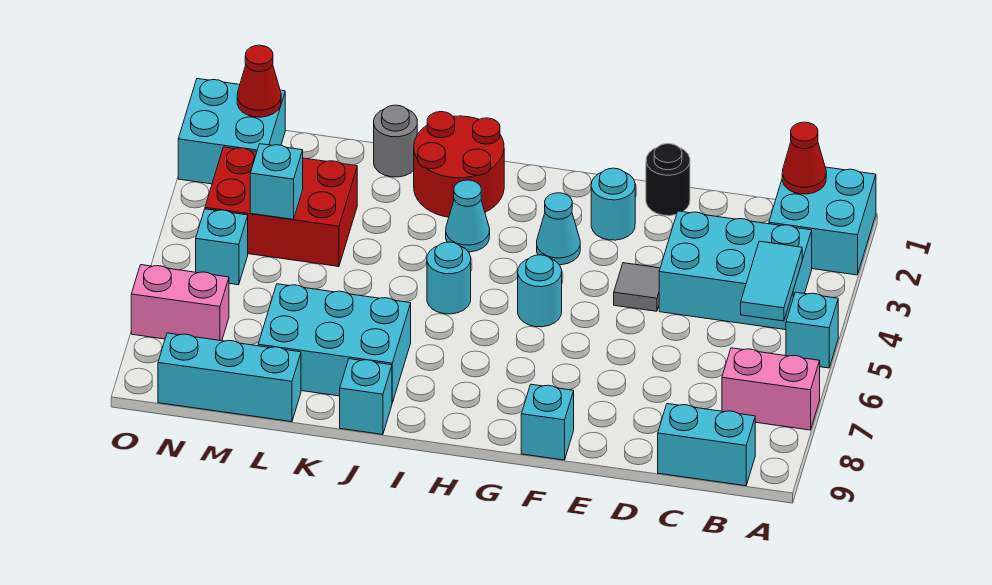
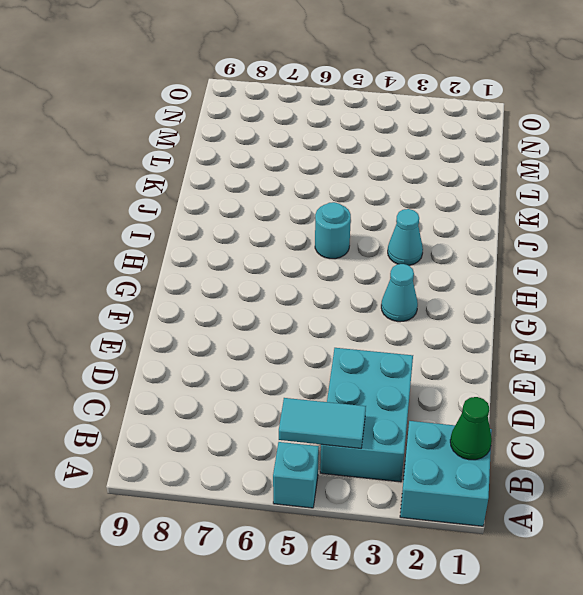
green cone B1 level 2 -> red cone B1 level 2
none -> pink brick A7:B7 level 1
none -> cyan brick B9:C9 level 1
none -> black round brick E1 level 1

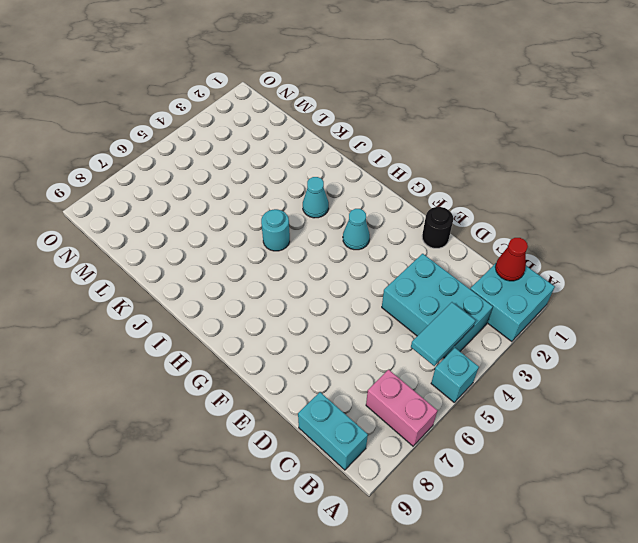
none -> grey tile E4 level 1
none -> cyan round brick F2 level 1
none -> cyan brick F9 level 1

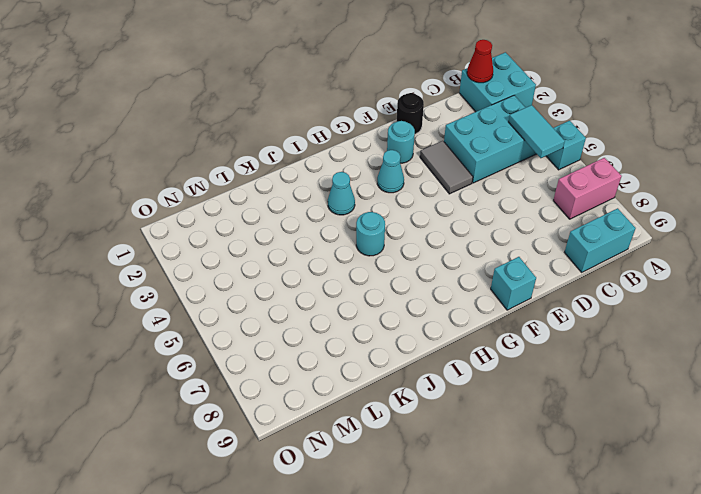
grey tile E3:E4 level 1 -> grey tile E4 level 1
none -> cyan round brick G5 level 1
none -> red round brick I1:J2 level 1
none -> cyan brick J7:L8 level 1

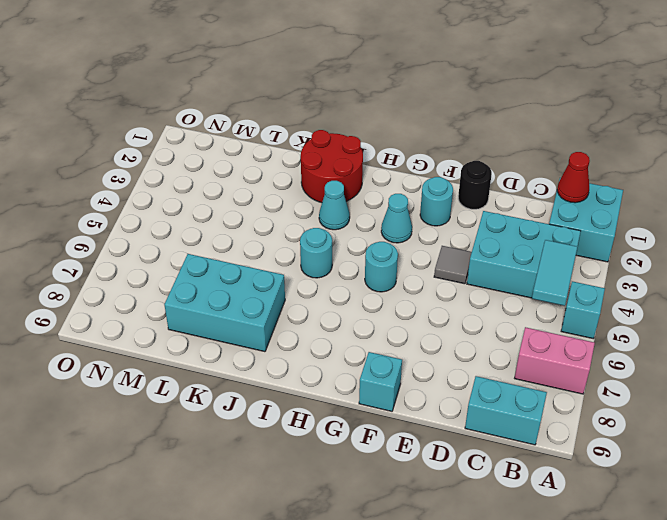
none -> cyan brick J9 level 1
none -> grey round brick K1 level 1
none -> red brick L3:N4 level 1

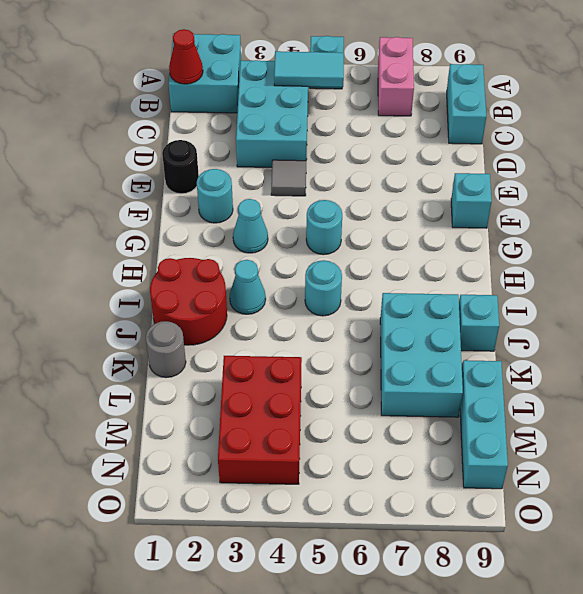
none -> cyan brick N1:O2 level 1
none -> cyan brick N5 level 1
none -> pink brick N7:O7 level 1

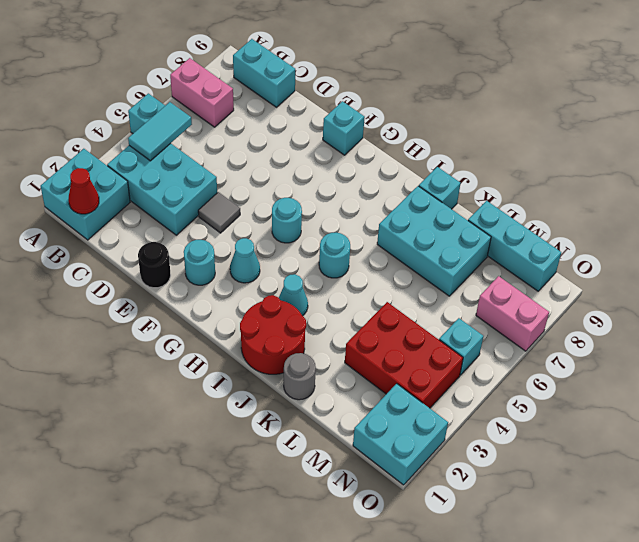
none -> cyan brick M4 level 2
none -> red cone N1 level 2

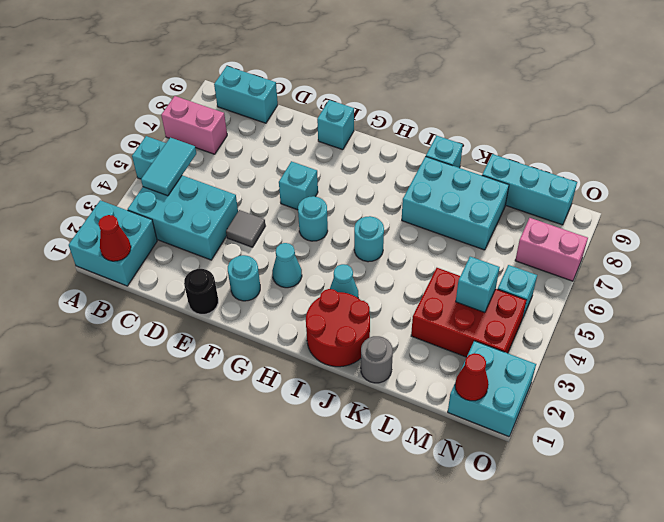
cyan brick F6 level 1 -> none

